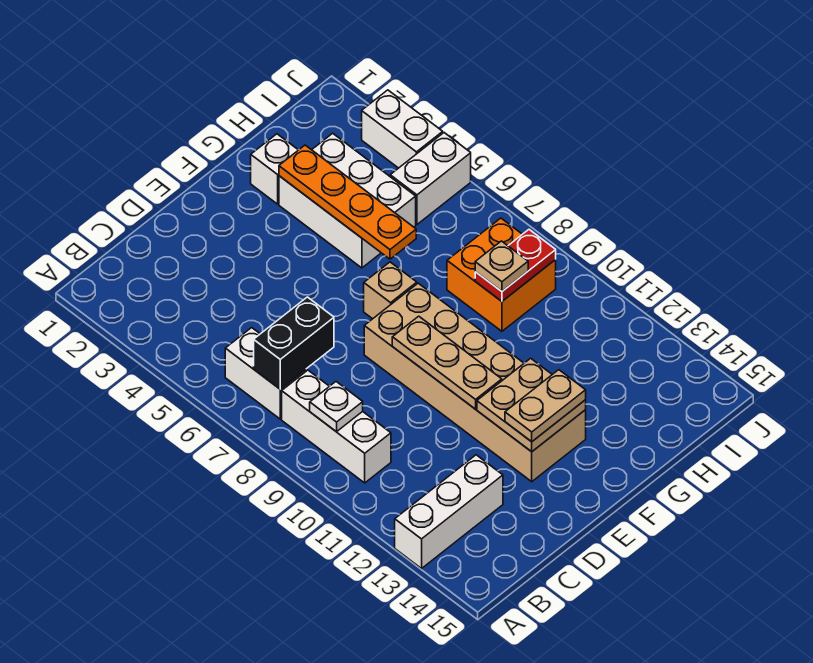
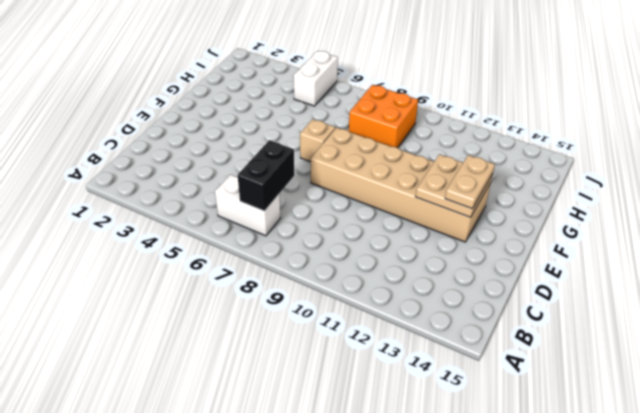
none -> white brick A13:C13 level 1
none -> white brick B8:B10 level 1
none -> white brick G2 level 1

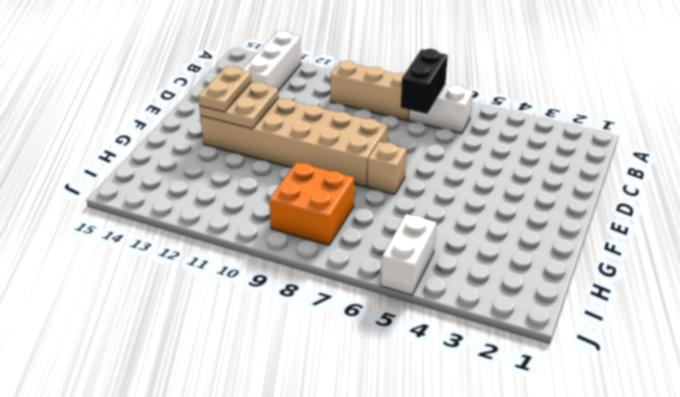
tan brick B8:B10 level 1 -> white brick B8:B10 level 1
none -> white brick G2 level 1
none -> white brick G3:H5 level 1
none -> white brick J3:J4 level 1

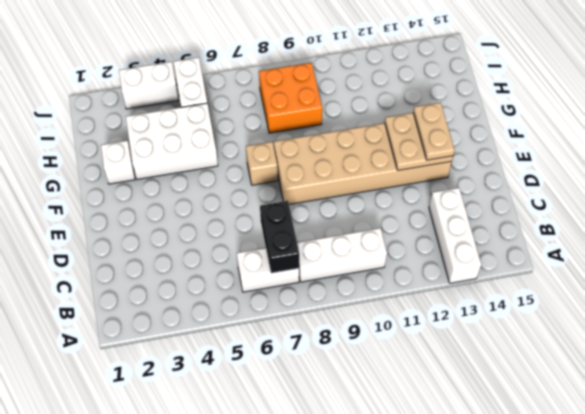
none -> white plate B9 level 2
none -> tan plate E9:E11 level 2
none -> orange plate G3:G6 level 2

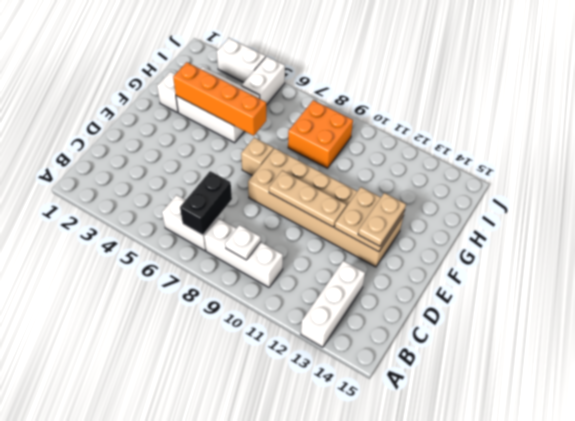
orange brick G3:G6 level 2 -> orange plate G3:G6 level 2
none -> red plate H9:I9 level 2
none -> tan plate H9 level 3

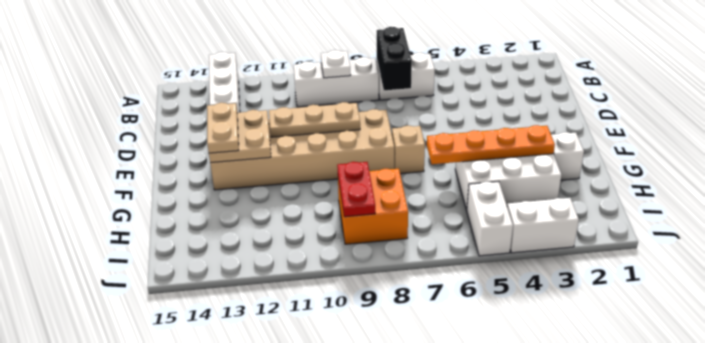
none -> tan plate H9 level 3

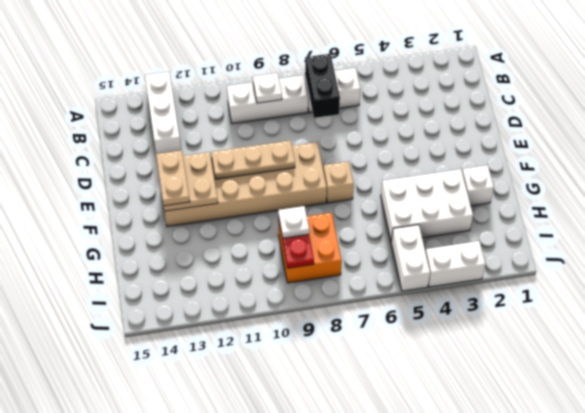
white plate H9 level 3 -> tan plate H9 level 3
none -> orange plate G3:G6 level 2

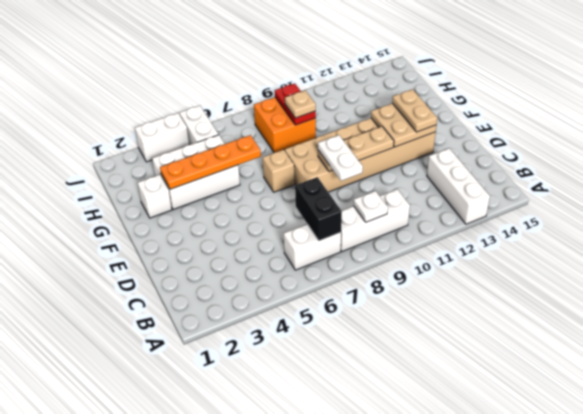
white plate D9:E9 level 3 -> none

